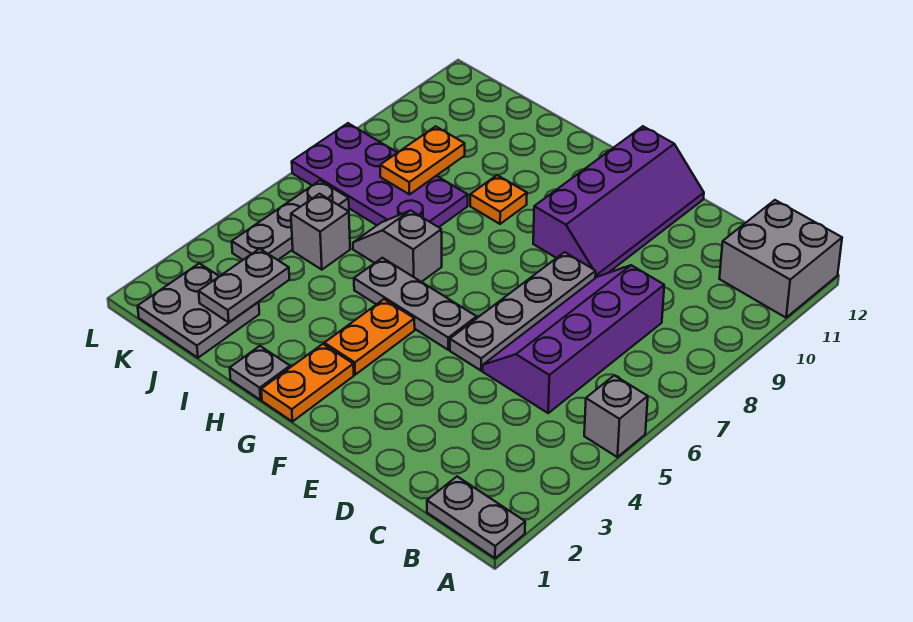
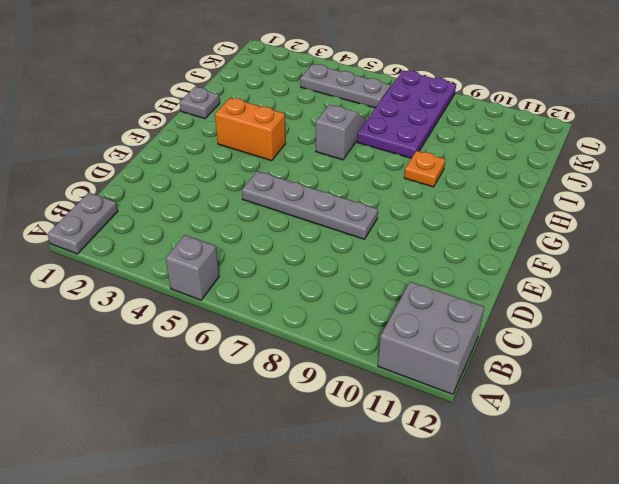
orange brick G3:G4 level 1 -> orange plate G3:G4 level 1
none -> purple slope C5:D8 level 1 top C
none -> purple slope E9:F12 level 1 top F
none -> grey plate F5:H5 level 1

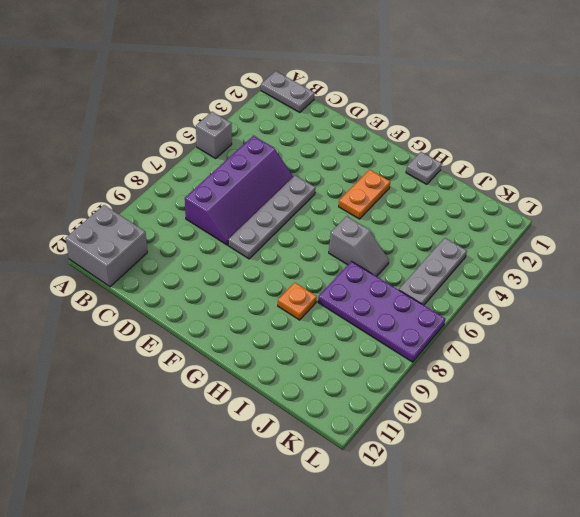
none -> purple slope E9:F12 level 1 top F
none -> grey plate F5:H5 level 1
none -> orange plate G1:G2 level 1

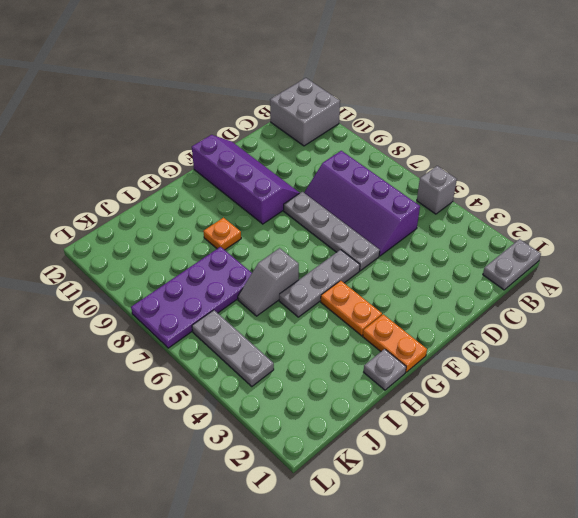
none -> grey plate J1:K2 level 1
none -> grey brick J5 level 1
none -> grey plate J2:J3 level 2

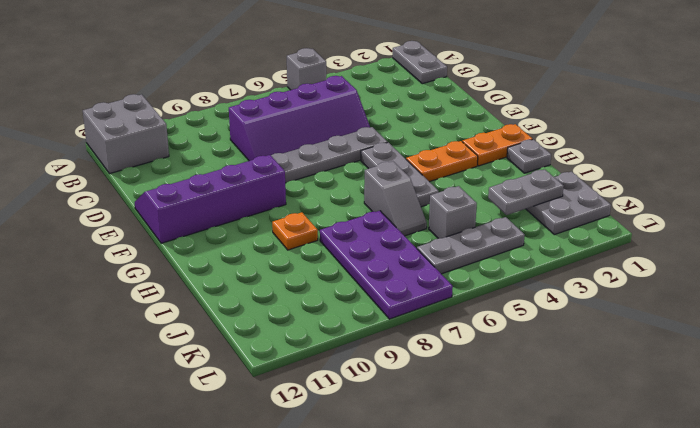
none -> orange plate J8:J9 level 2

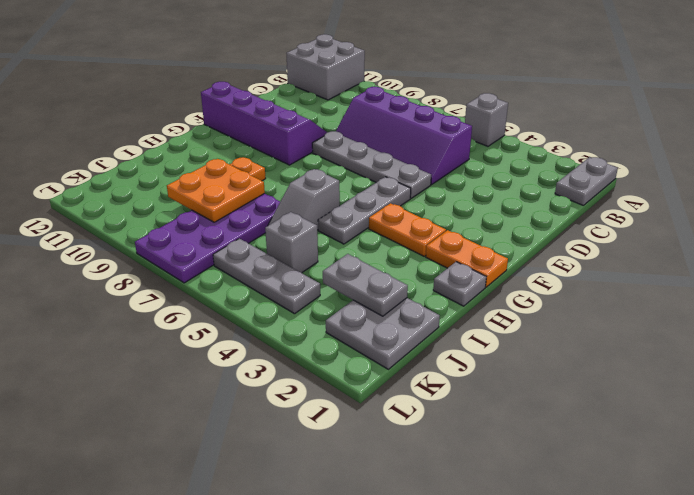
orange plate I8:J9 level 2 -> orange plate J8:J9 level 2

